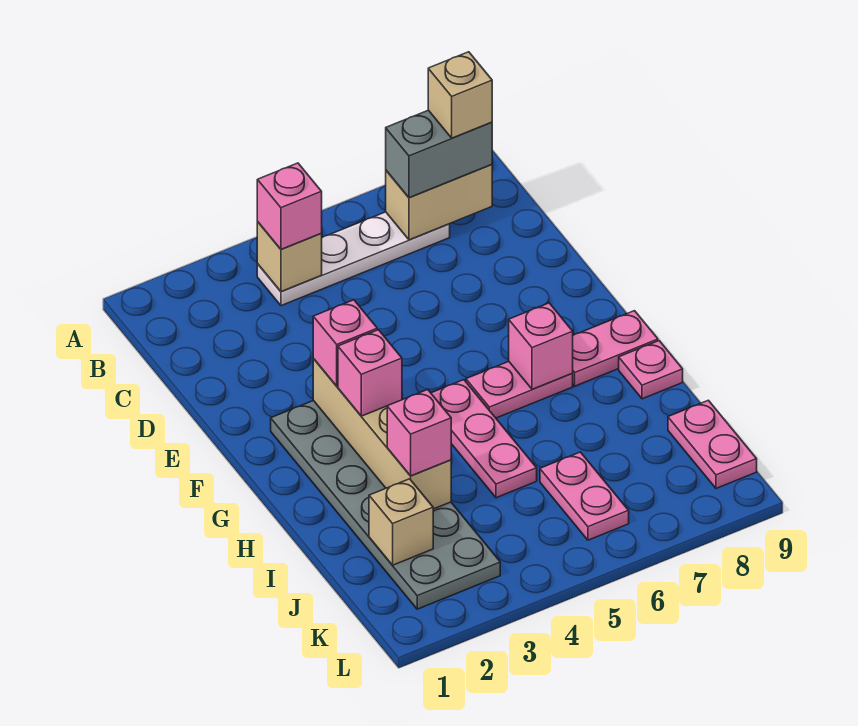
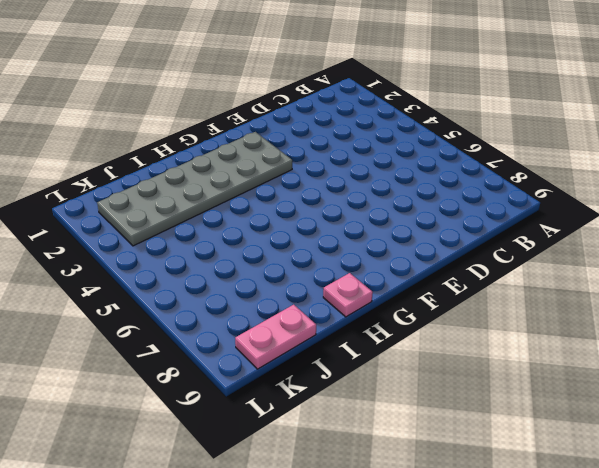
none -> white plate B4:B7 level 1
none -> pink plate G5:I5 level 1
none -> pink plate G6:G7 level 1

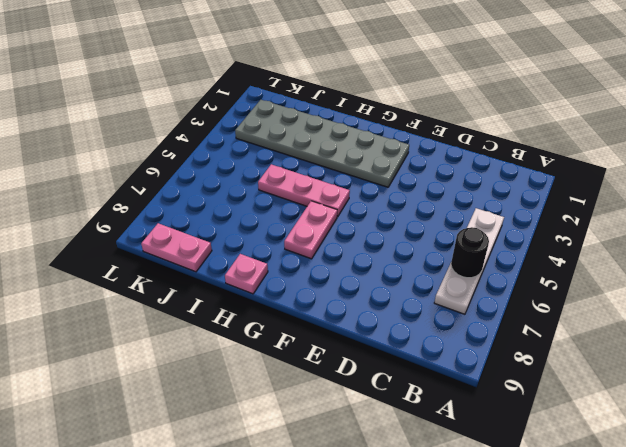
black round brick B6 level 2 -> none
none -> pink plate G8:G9 level 1
none -> pink plate J6:K6 level 1
none -> tan brick B4 level 2

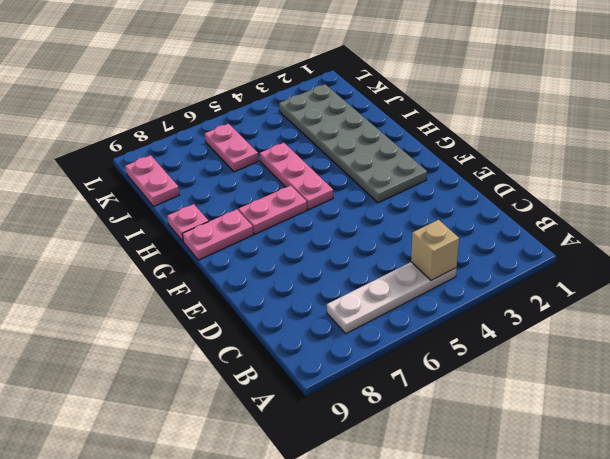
none -> tan brick B7:B8 level 2
none -> tan brick F3:I3 level 2
none -> pink brick G7 level 2

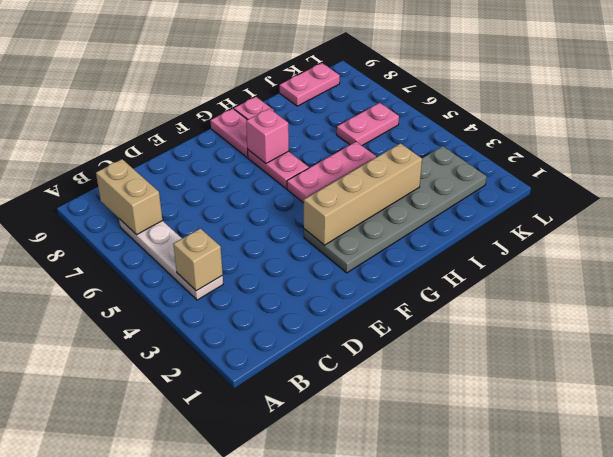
none -> tan brick J2 level 2
none -> pink brick B4 level 3
none -> grey brick B7:B8 level 3

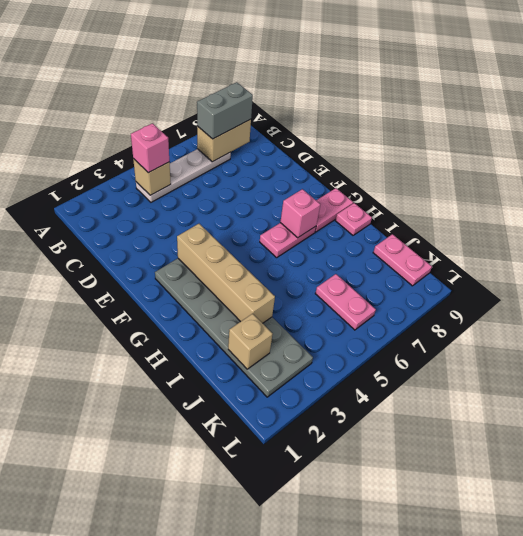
none -> pink plate G5:I5 level 1
none -> pink brick F3 level 3
none -> pink brick G3 level 3

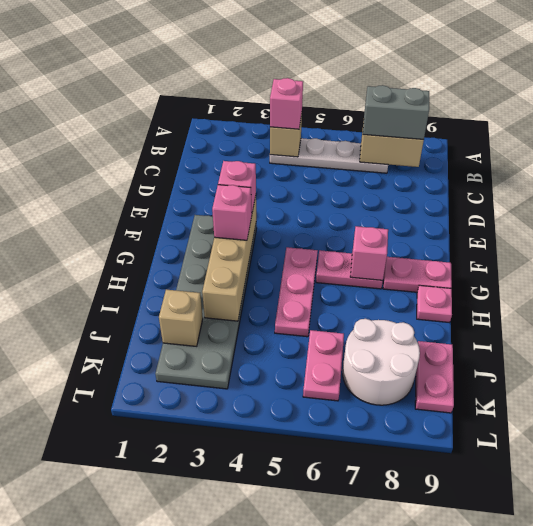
white round brick J7:K8 level 1 -> none
none -> pink brick I3 level 3
none -> tan brick B8 level 4

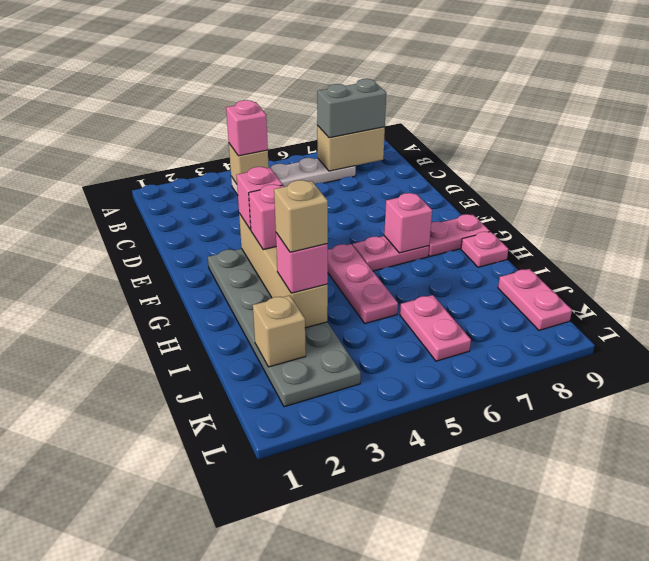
tan brick I3 level 4 -> tan brick B8 level 4

